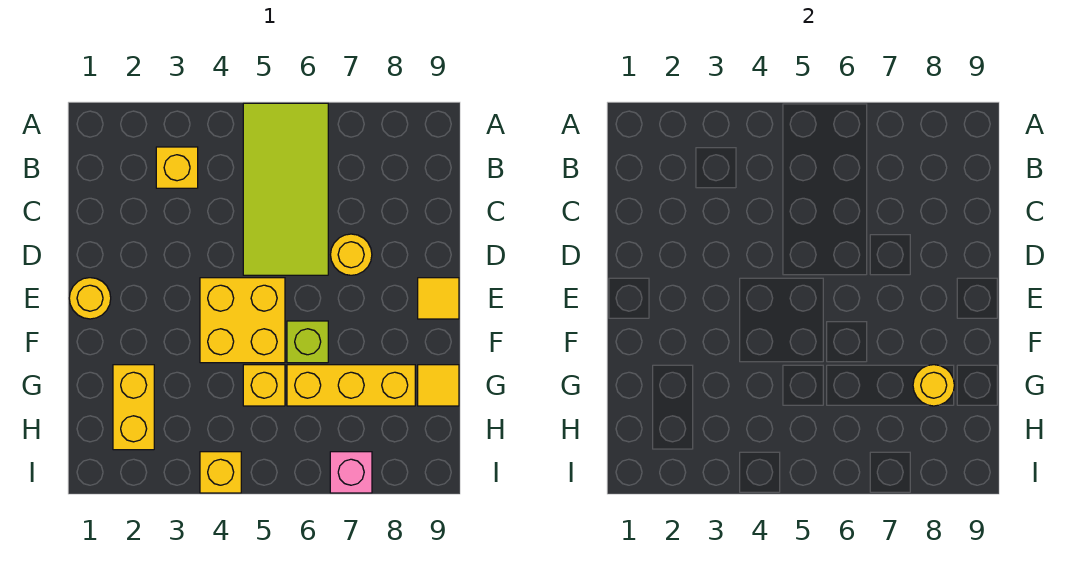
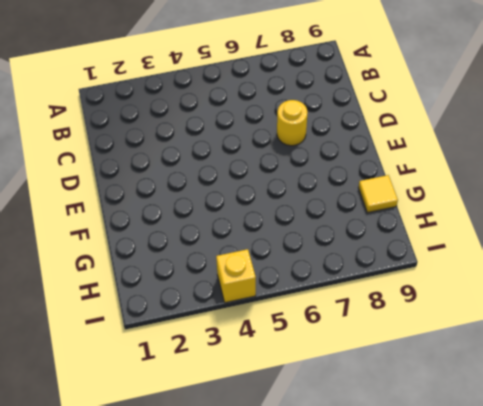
none -> lime tile A5:D6 level 1
none -> yellow brick B3 level 1
none -> yellow round brick E1 level 1

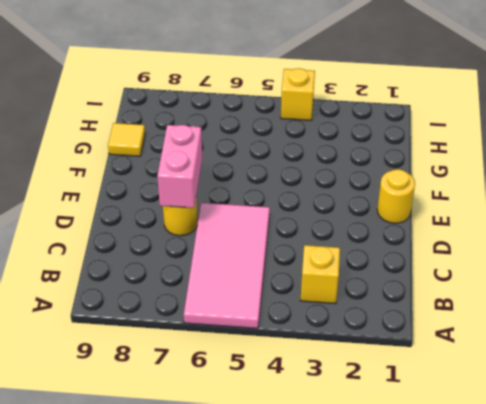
pink tile A5:D6 level 1 -> lime tile A5:D6 level 1
pink brick D7:E7 level 2 -> none
none -> yellow brick E4:F5 level 1
none -> yellow tile E9 level 1
none -> lime brick F6 level 1

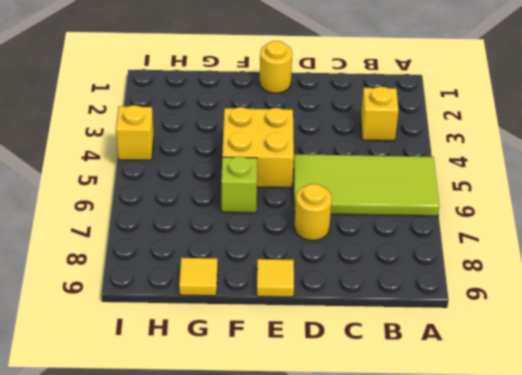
none -> yellow brick G2:H2 level 1
none -> yellow brick G5 level 1
none -> yellow brick G6:G8 level 1

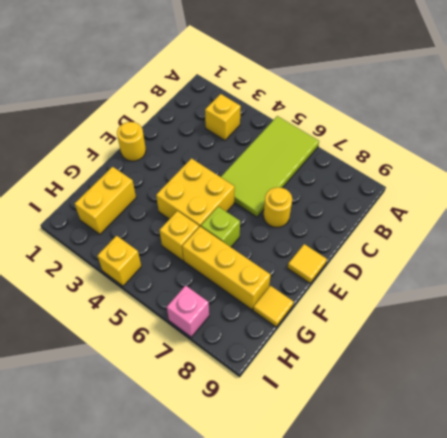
none -> yellow round brick G8 level 2

